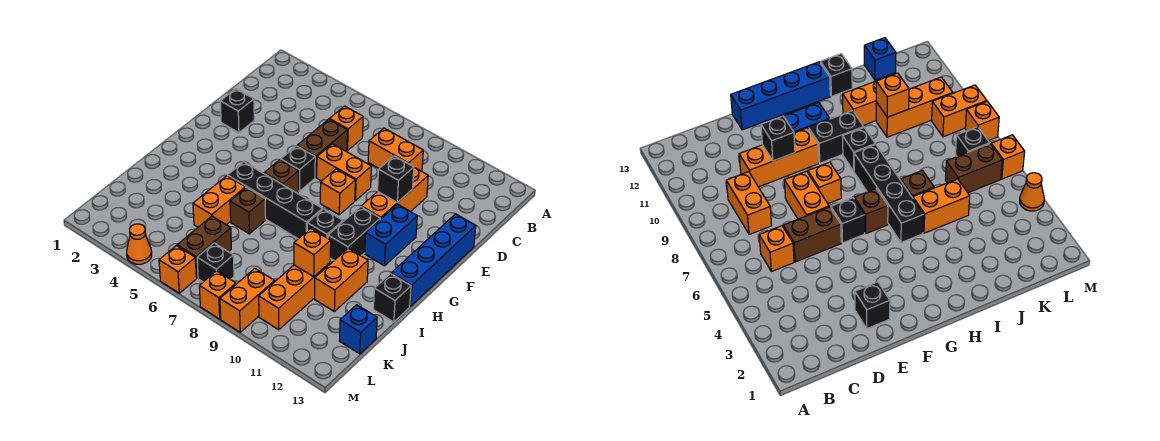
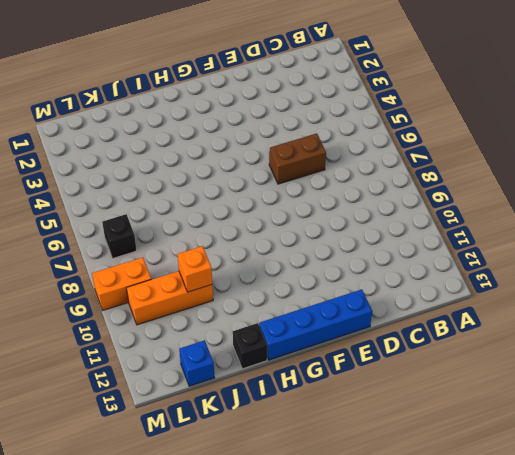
none -> orange brick C6 level 1
none -> orange brick C8:C9 level 1
none -> orange brick D10:F10 level 1

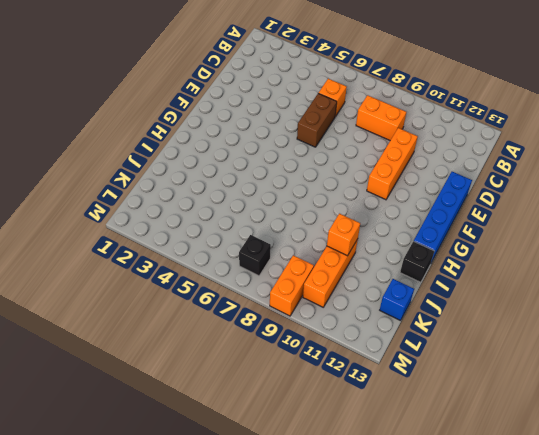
none -> black brick E2 level 1
none -> orange brick E7:E8 level 1
none -> black brick F6 level 1

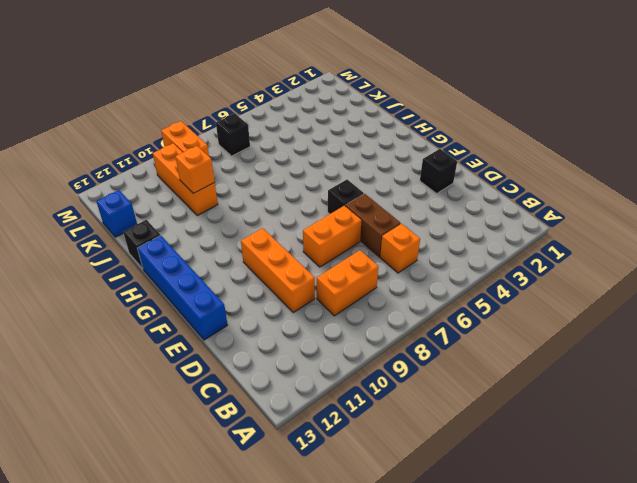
none -> orange brick F8 level 1
none -> blue brick F11:G11 level 1
none -> brown brick G6 level 1

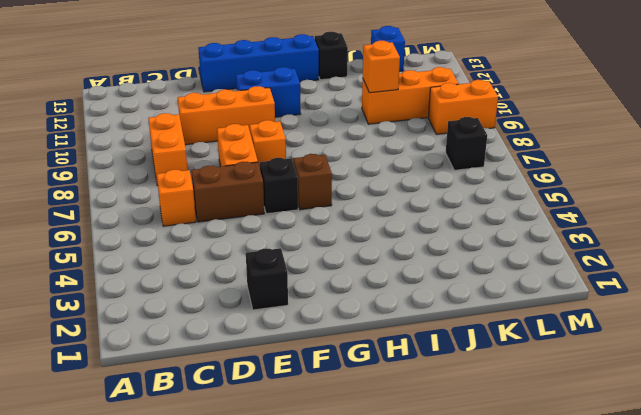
none -> black brick G10:H10 level 1
none -> black brick H5:H8 level 1
none -> black brick H9 level 1

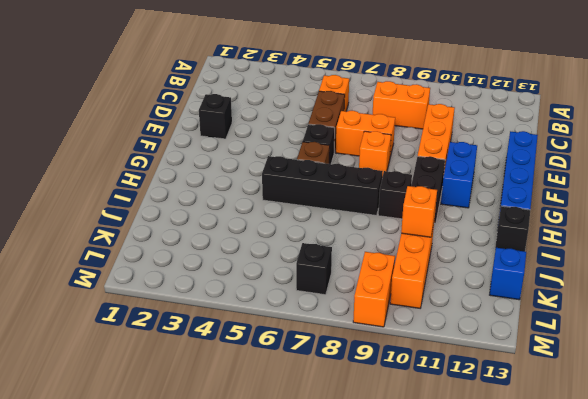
none -> orange brick I5:J5 level 1
none -> brown brick I6 level 1
none -> orange brick I11:J11 level 1

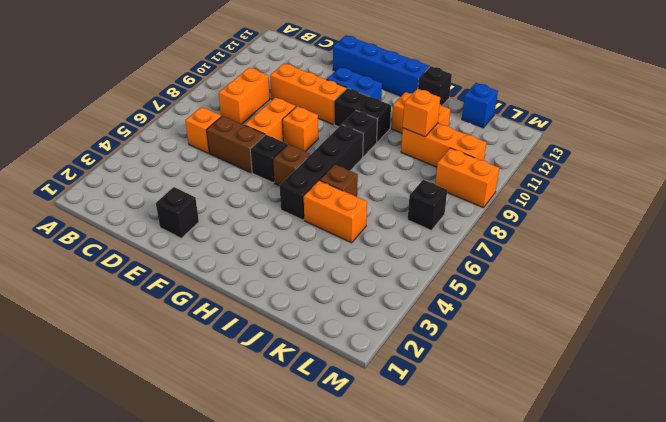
none -> brown brick K6:L6 level 1
none -> orange cone M4 level 1
none -> orange brick M6 level 1

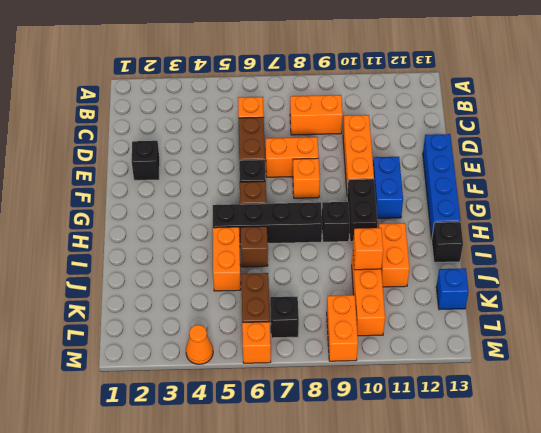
none -> orange brick M8 level 1
none -> black brick E10 level 2

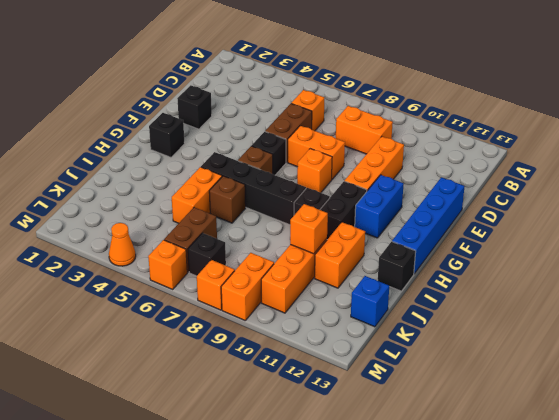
black brick G2 level 1 -> black brick E10 level 2

